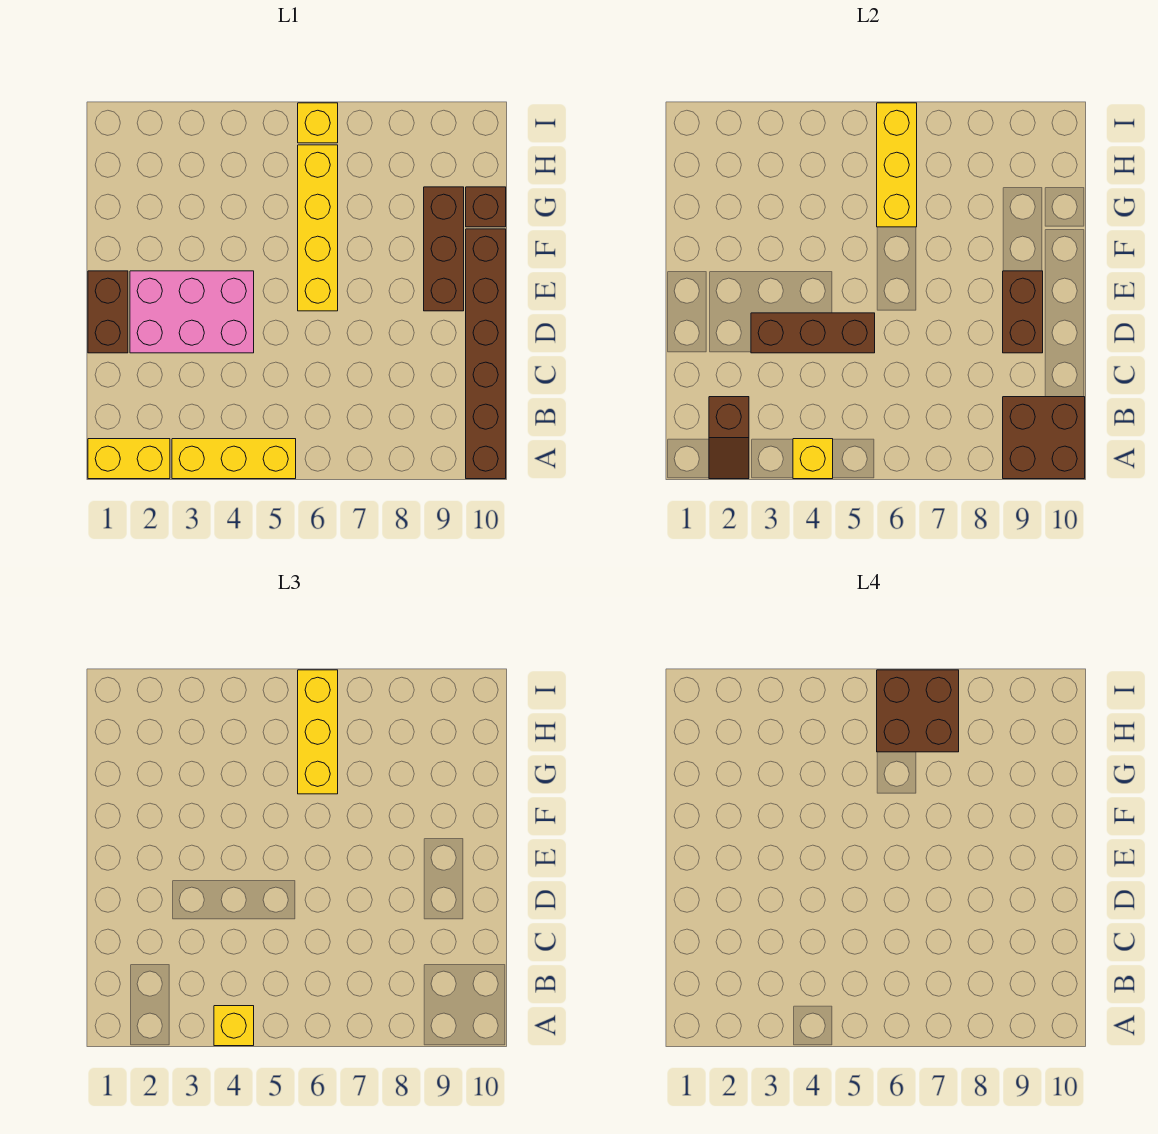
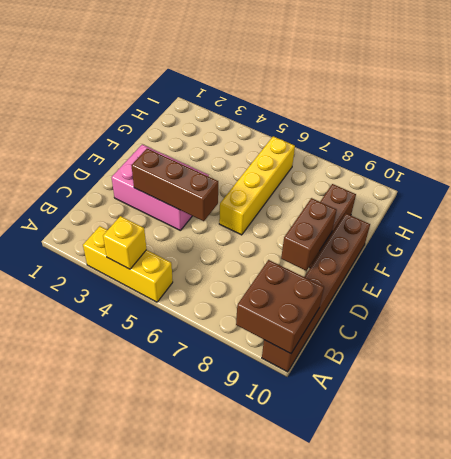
none -> yellow brick A1:A2 level 1
none -> brown brick D1:E1 level 1
none -> brown brick G10 level 1

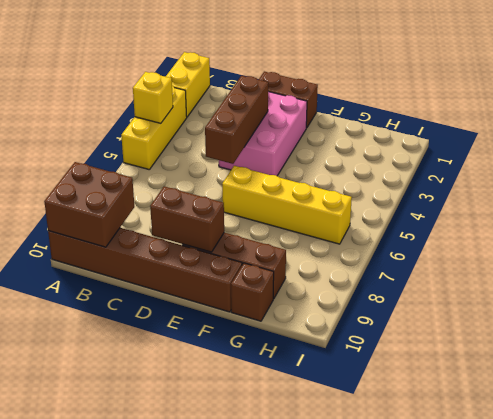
none -> yellow brick I6 level 1
none -> brown slope A2:B2 level 2 top B
none -> yellow brick G6:I6 level 2

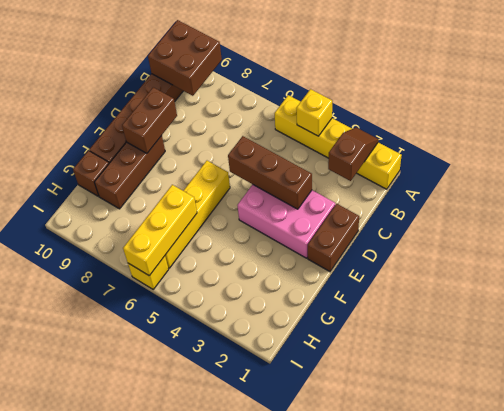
none -> yellow brick A4 level 3
none -> yellow brick G6:I6 level 3
none -> brown brick H6:I7 level 4

